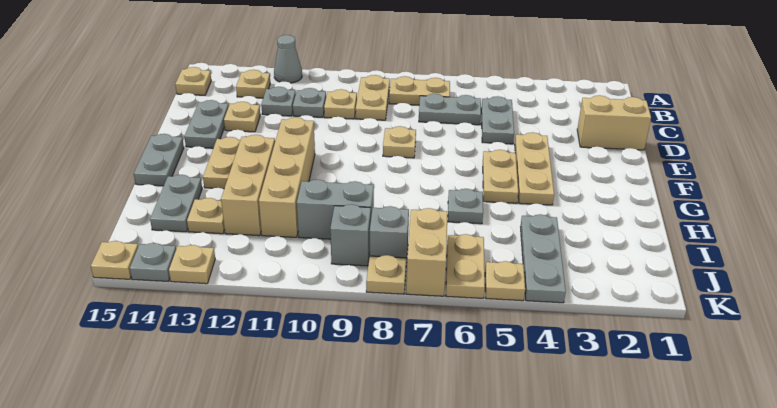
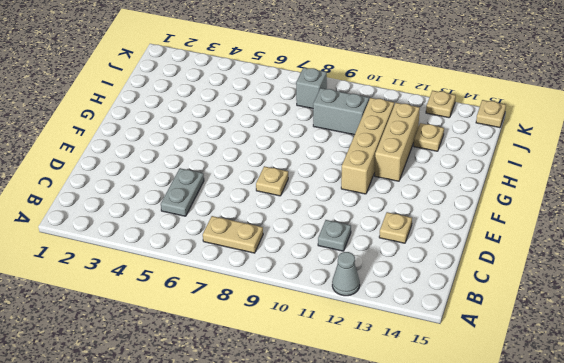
none -> tan plate B9:C9 level 1
none -> tan plate B13 level 1
none -> tan plate B15 level 1
none -> grey plate C6:C7 level 1

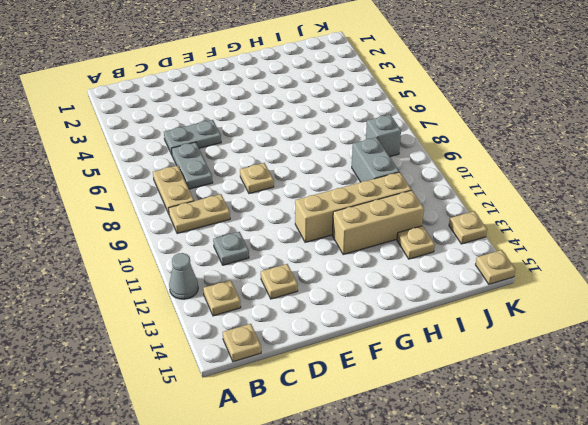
none -> tan plate C10 level 1
none -> grey plate C12 level 1
none -> tan brick D1:D2 level 1
none -> grey plate D14:E14 level 1

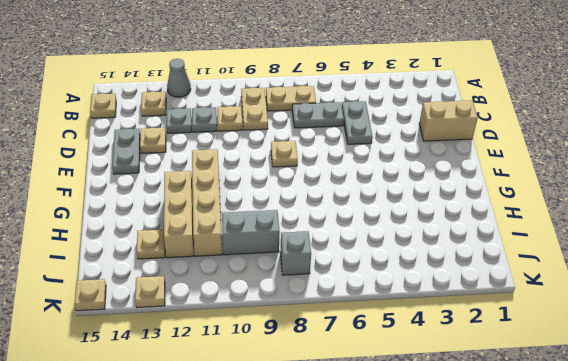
none -> tan plate E4:G4 level 1
none -> tan plate F5:G5 level 1
none -> tan plate F13:G13 level 1
none -> grey plate F15:G15 level 1

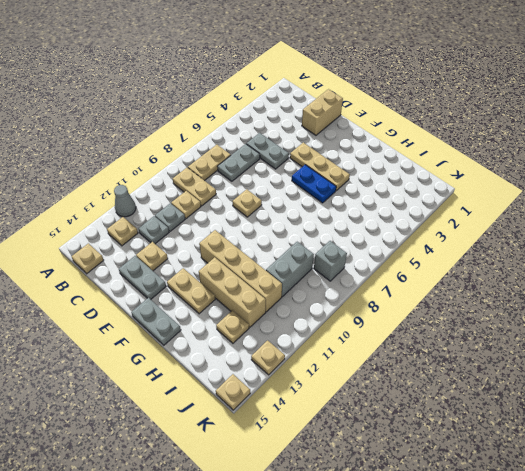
blue plate F5:G5 level 1 -> tan plate F5:G5 level 1
none -> grey plate H6 level 1
none -> grey plate H14:I14 level 1
none -> grey plate I4:K4 level 1
none -> tan plate J6:K6 level 1

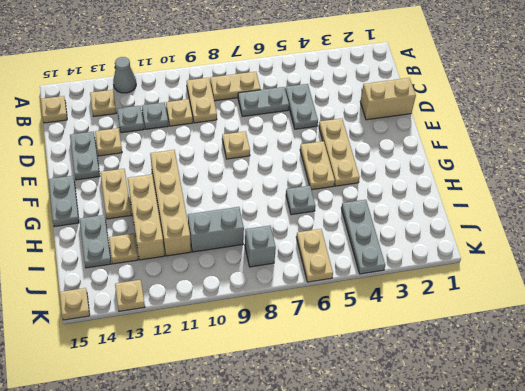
none -> tan brick J7:K7 level 1
none -> grey brick J9 level 1
none -> tan plate K5 level 1
none -> tan plate K8 level 1

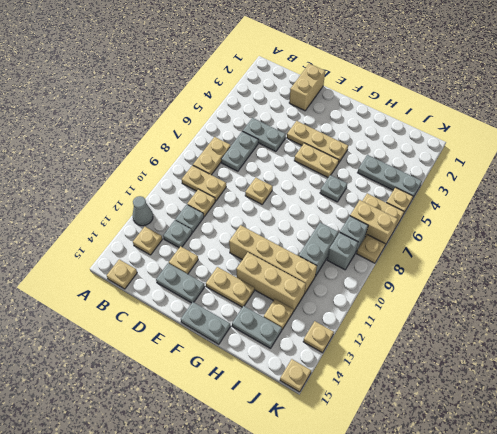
none -> grey plate K14 level 1

